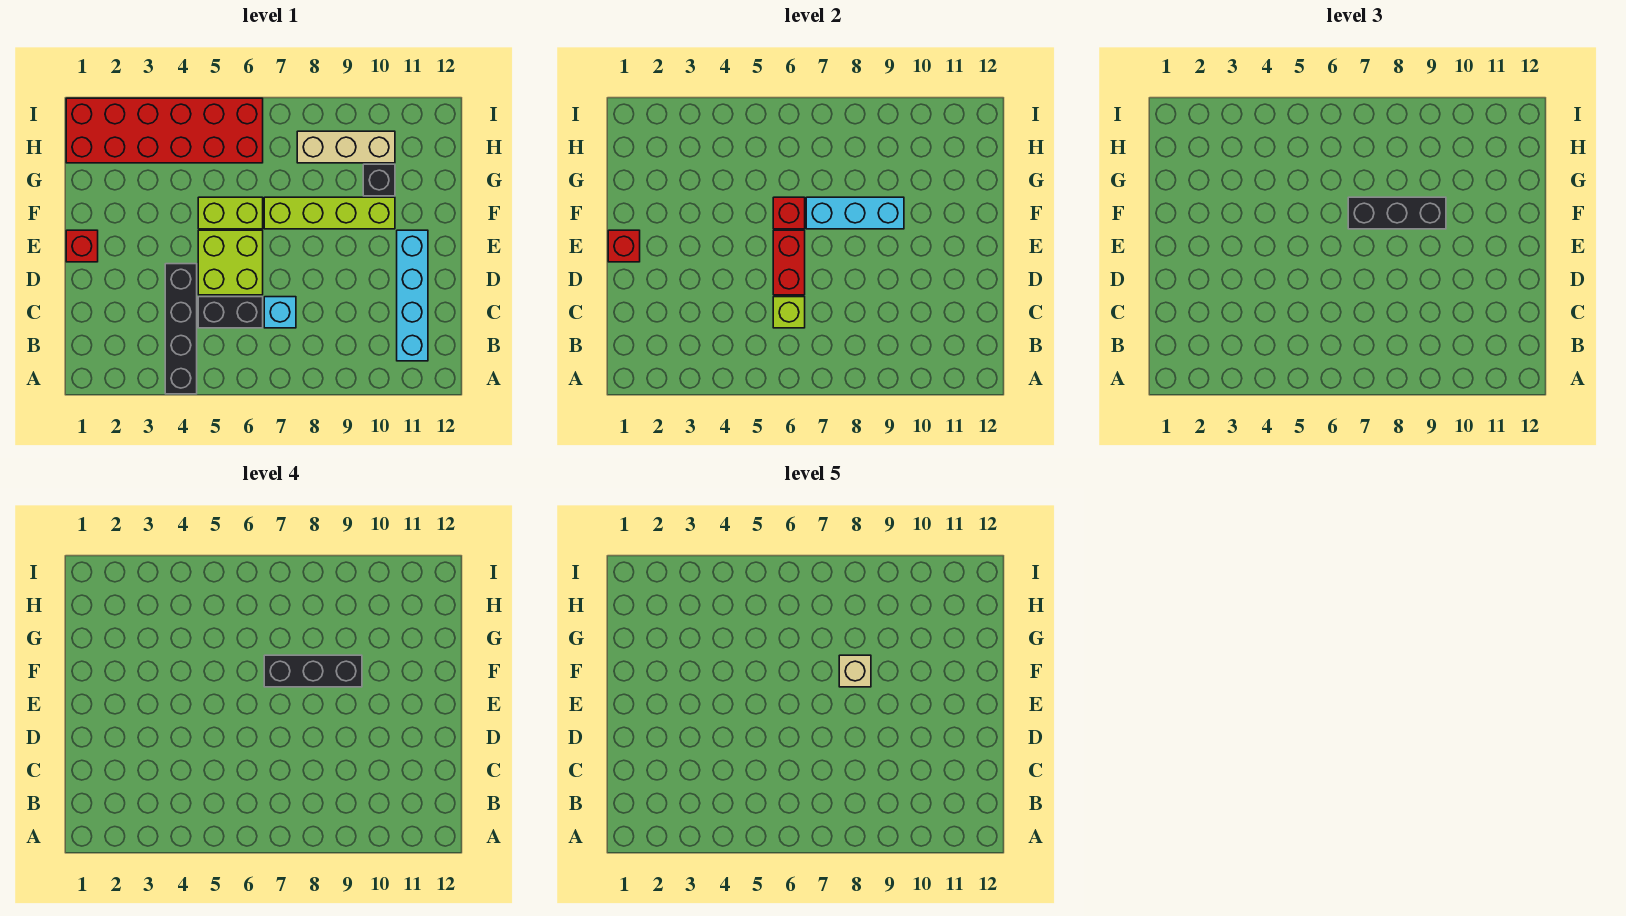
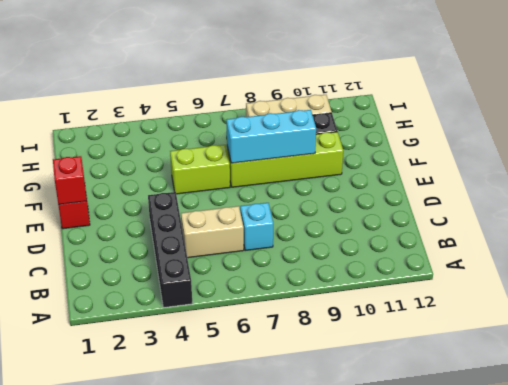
tan brick C5:C6 level 1 -> black brick C5:C6 level 1
none -> cyan brick B11:E11 level 1
none -> lime brick D5:E6 level 1
none -> red brick H1:I6 level 1

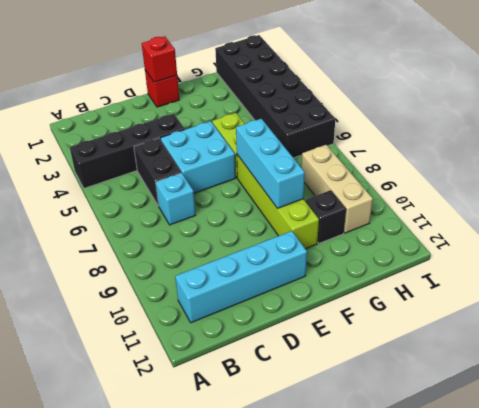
cyan brick D5:E6 level 1 -> lime brick D5:E6 level 1
black brick H1:I6 level 1 -> red brick H1:I6 level 1
none -> lime brick C6 level 2
none -> red brick D6:E6 level 2
none -> red brick F6 level 2

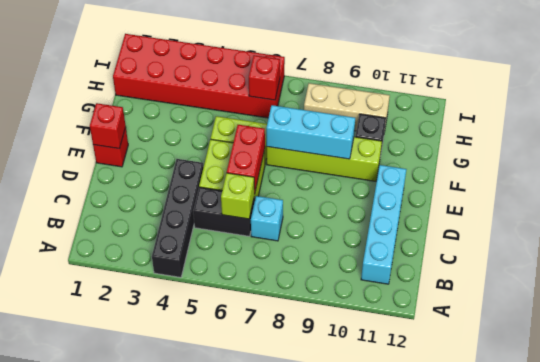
red brick H6 level 2 -> red brick F6 level 2
none -> black brick F7:F9 level 3
none -> black brick F7:F9 level 4
none -> tan brick F8 level 5

